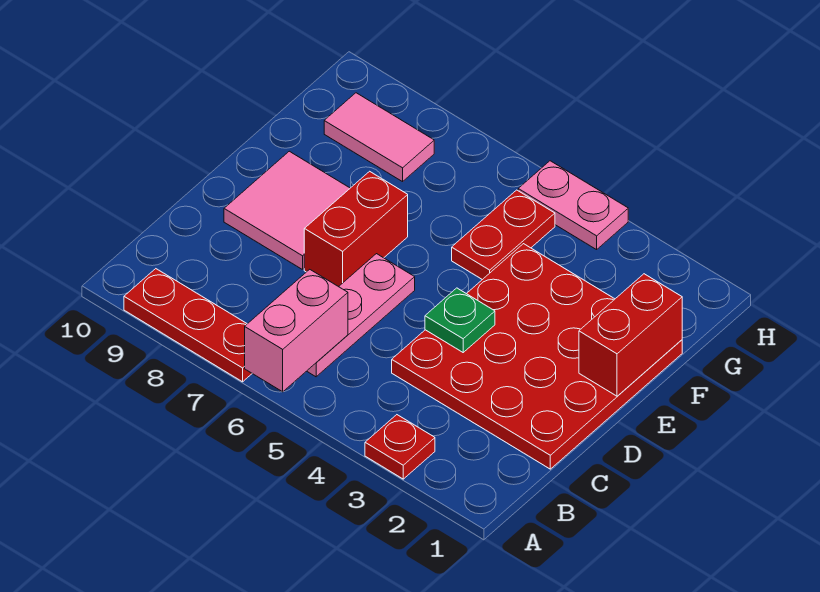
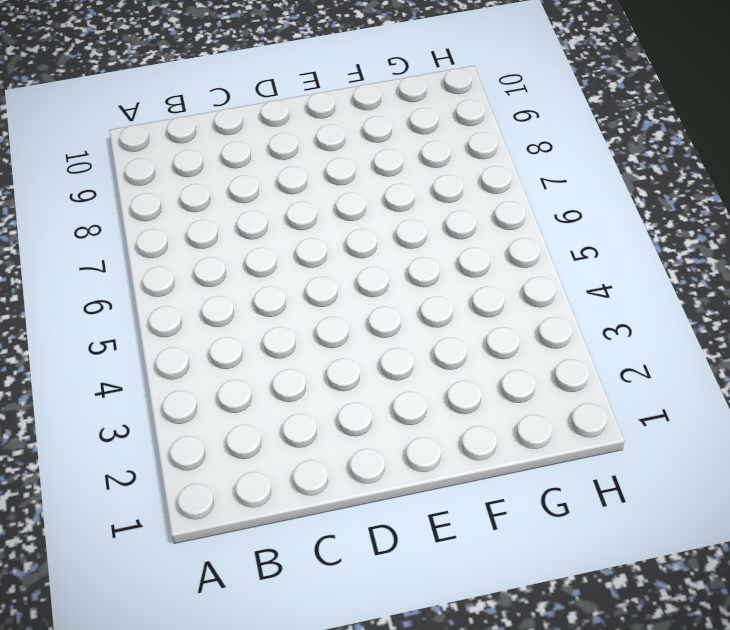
none -> red plate A3 level 1
none -> red plate A7:A9 level 1
none -> pink plate B6:D6 level 1

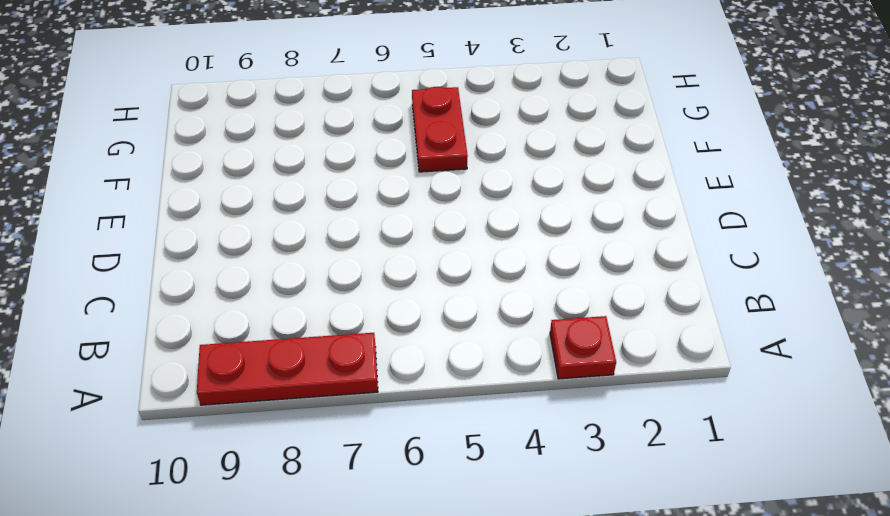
none -> pink plate B6:D6 level 1
none -> red plate C1:F4 level 1
none -> red brick D7:E7 level 1

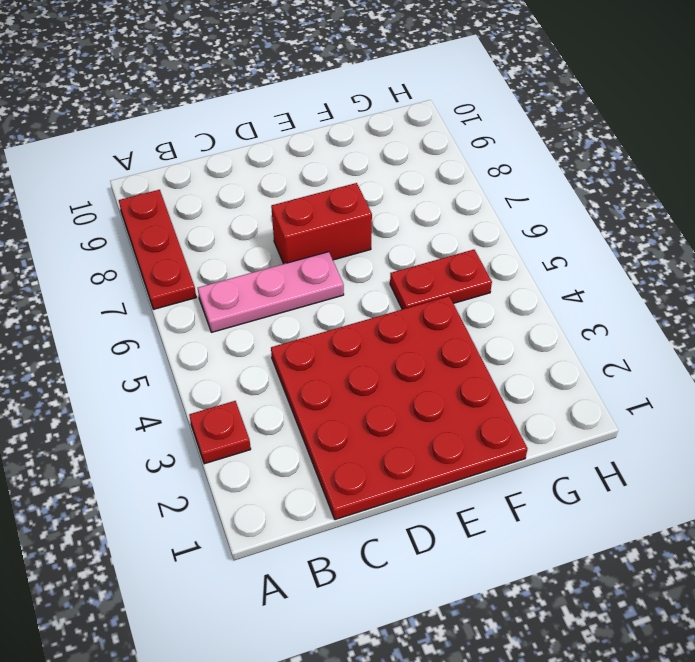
none -> pink tile D8:E9 level 1
none -> pink tile G8:G9 level 1
none -> pink plate H4:H5 level 1

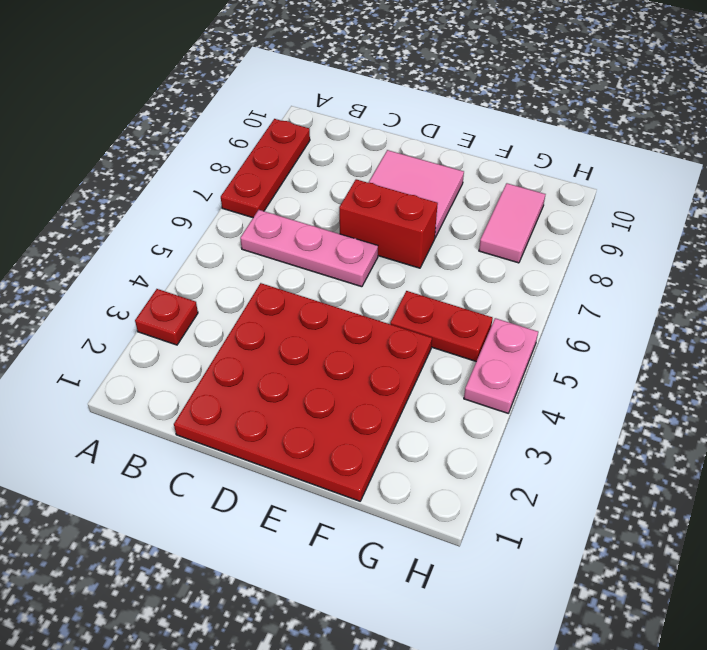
none -> pink brick A6:B6 level 2
none -> green plate D4 level 2
none -> red brick E1:F1 level 2

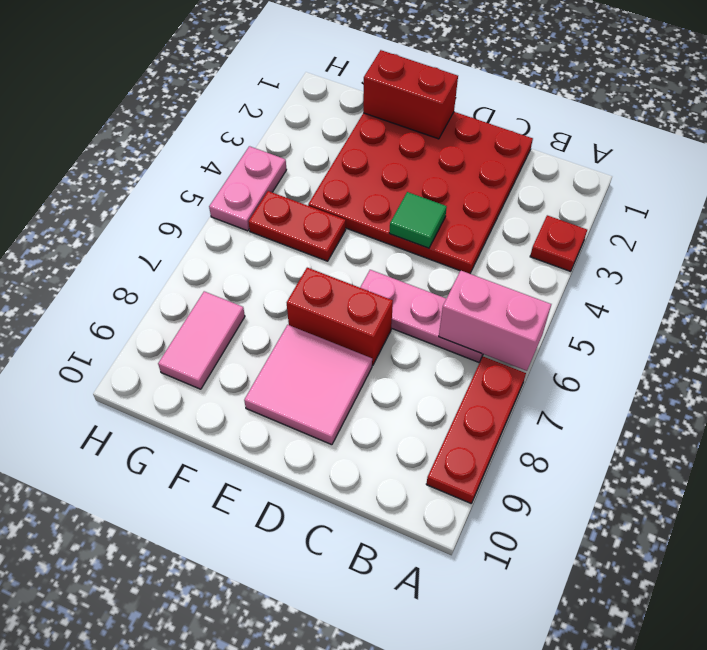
green tile D4 level 2 -> green plate D4 level 2

